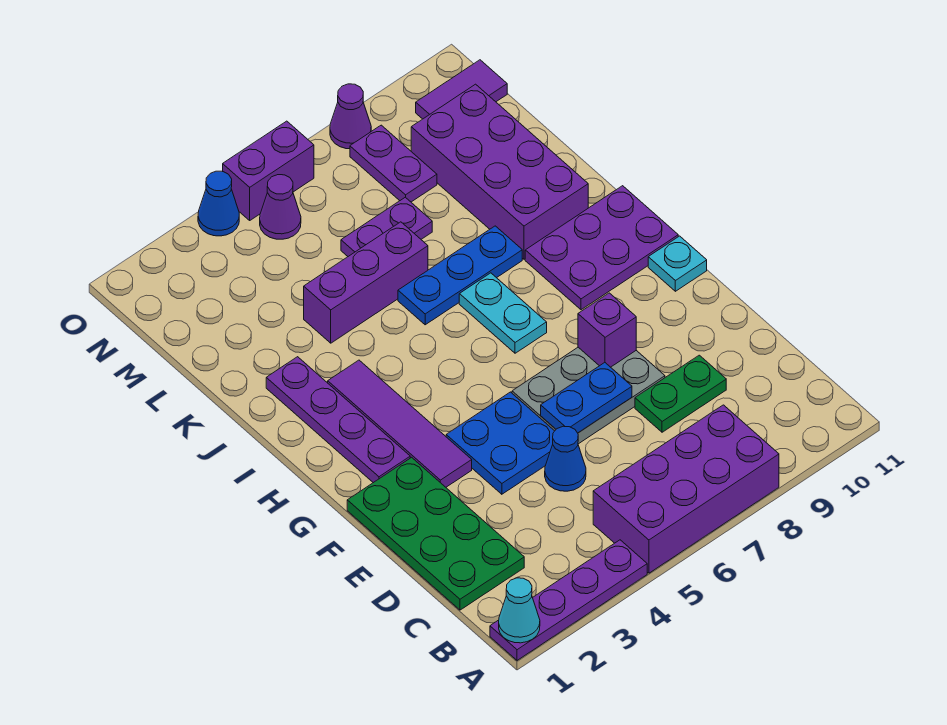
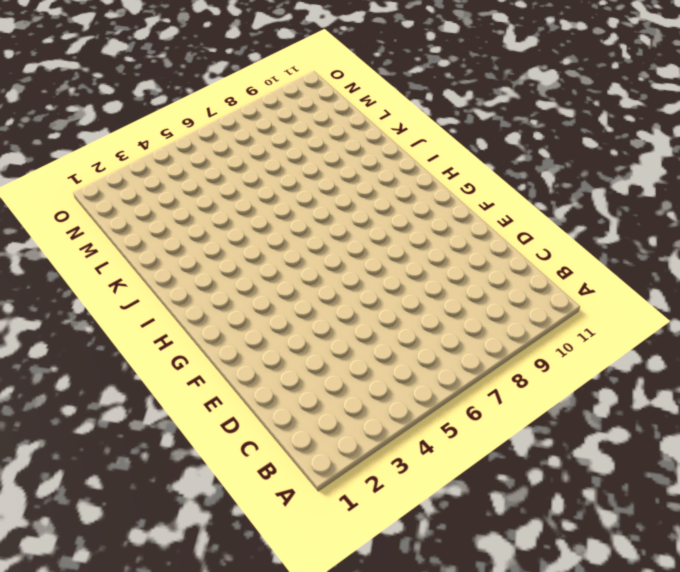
none -> purple plate A1:A4 level 1
none -> purple brick A5:B8 level 1
none -> green plate C1:F2 level 1

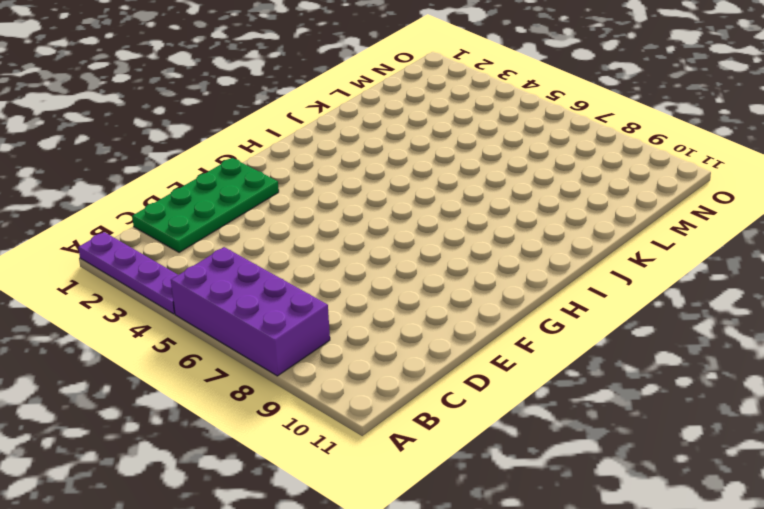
none -> blue cone D5 level 1
none -> green plate D8:D9 level 1
none -> blue plate E4:F5 level 1

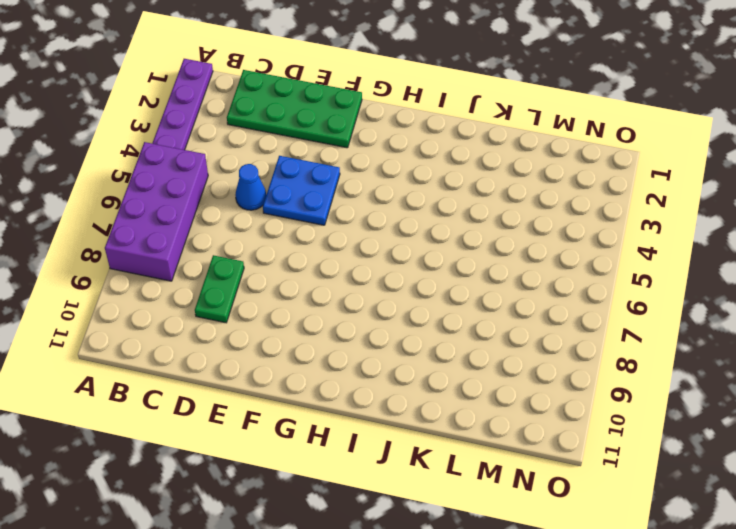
none -> grey plate E6:F8 level 1
none -> purple tile F3:I3 level 1
none -> purple plate G2:J2 level 1

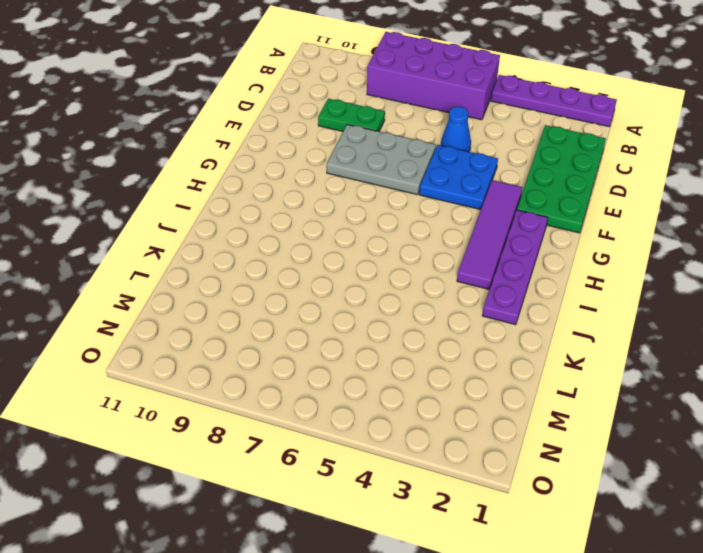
none -> cyan plate G11 level 1
none -> cyan plate H7:I7 level 1
none -> purple plate H9:I11 level 1

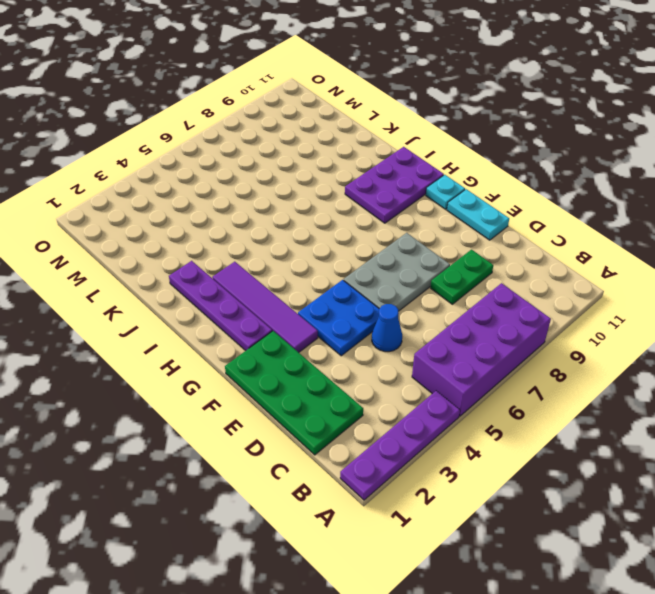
cyan plate E11:F11 level 1 -> cyan plate H7:I7 level 1
none -> blue plate J6:J8 level 1
none -> purple brick J9:M10 level 1
none -> purple brick K4:K6 level 1

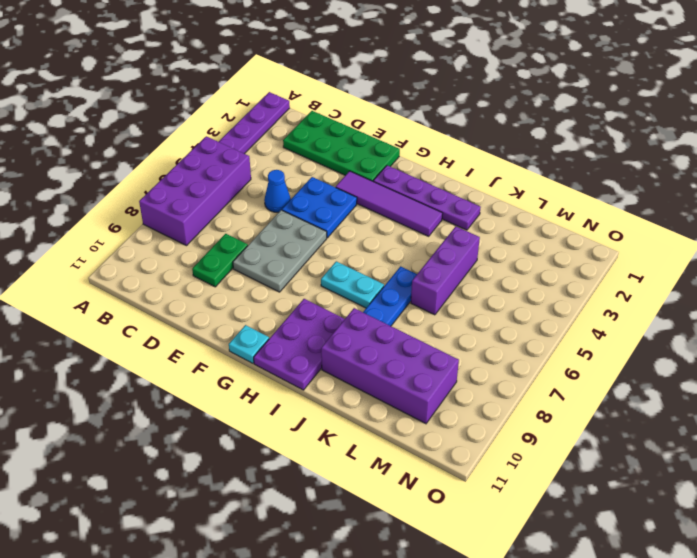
none -> purple plate L6:L7 level 1
none -> purple plate M8:N8 level 1
none -> purple cone N5 level 1

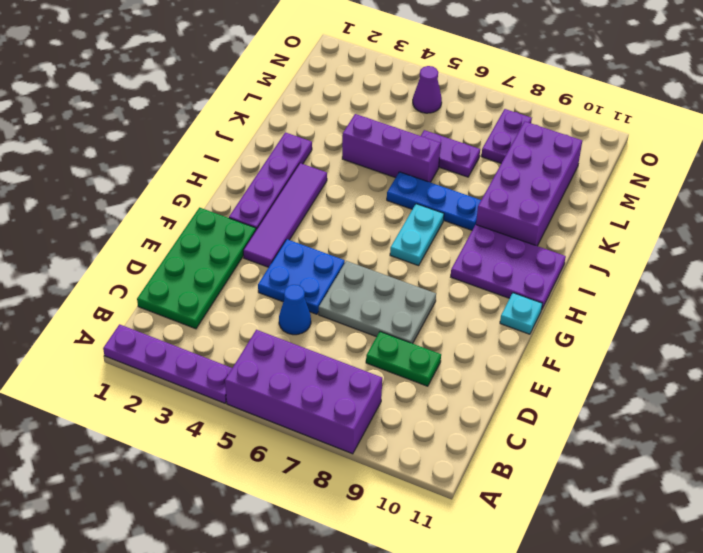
none -> purple tile N10:N11 level 1
none -> blue cone O4 level 1
none -> purple brick O5:O6 level 1

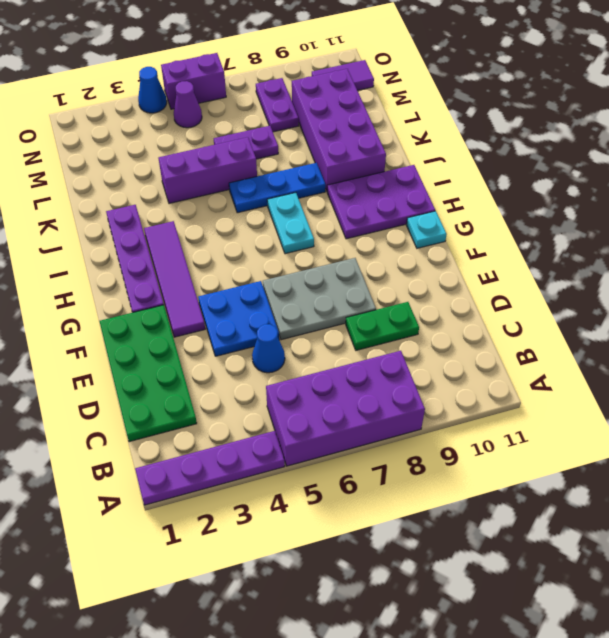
none -> purple cone O8 level 1
none -> cyan cone A1 level 2
none -> blue plate E6:E7 level 2

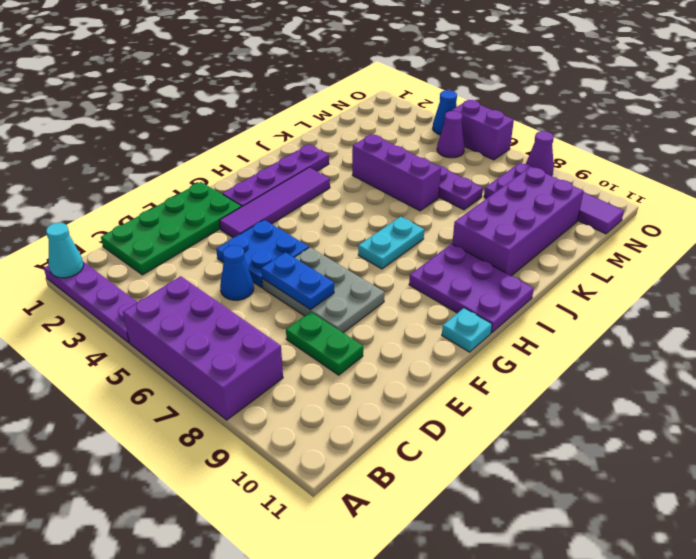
none -> blue plate J6:J8 level 1
none -> purple brick F8 level 2

